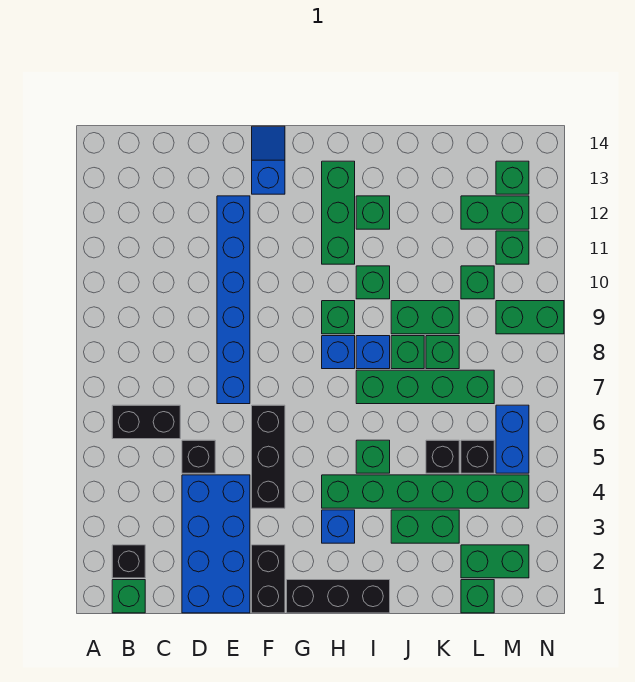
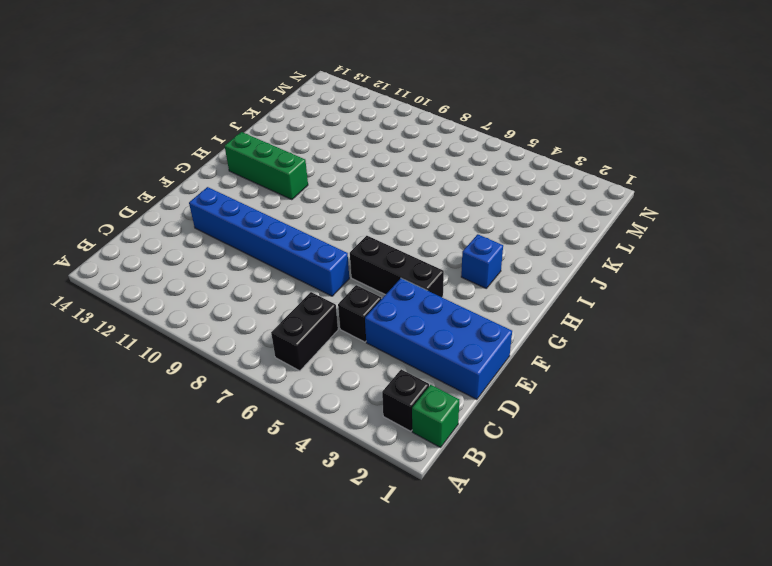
none -> black brick F1:F2 level 1
none -> blue slope F13:F14 level 1 top 13
none -> black brick G1:I1 level 1
none -> green brick H4:M4 level 1

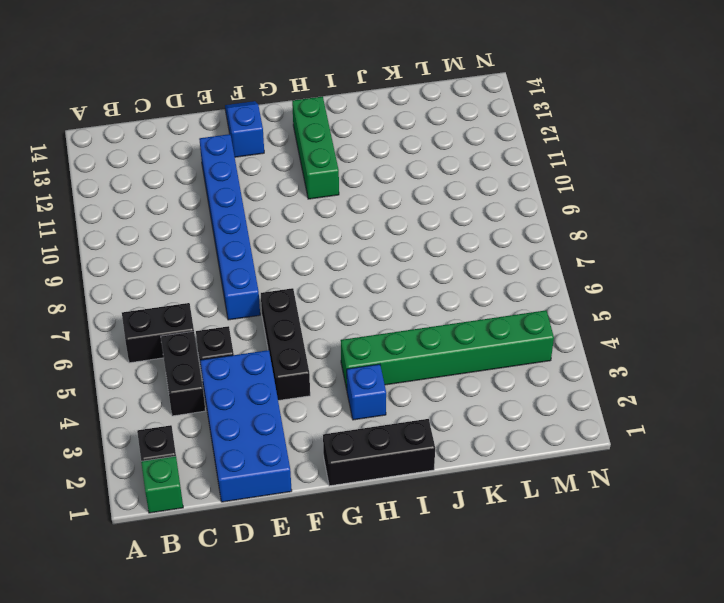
black brick C4:C5 level 1 -> black brick F1:F2 level 1
none -> blue brick H8 level 1
none -> green brick H9 level 1
none -> green brick I5 level 1
none -> green brick I7:L7 level 1

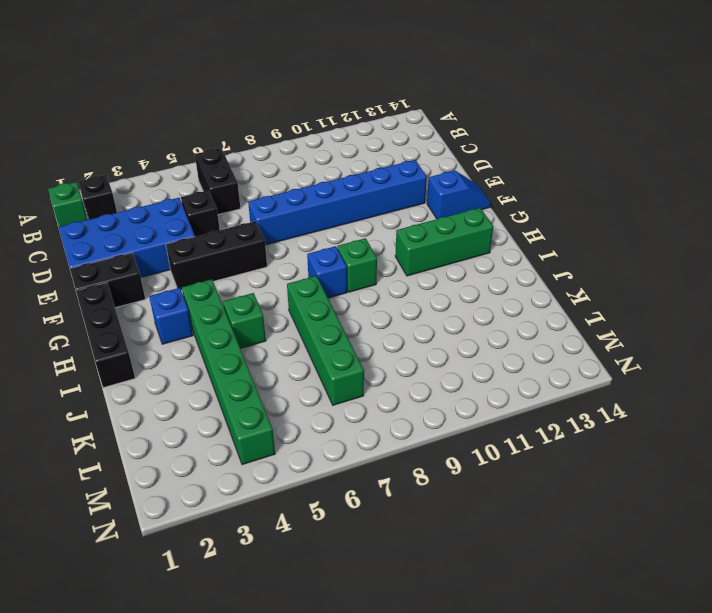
none -> blue brick I8 level 1
none -> green brick I10 level 1
none -> green brick I12 level 1
none -> green brick J3:K3 level 1

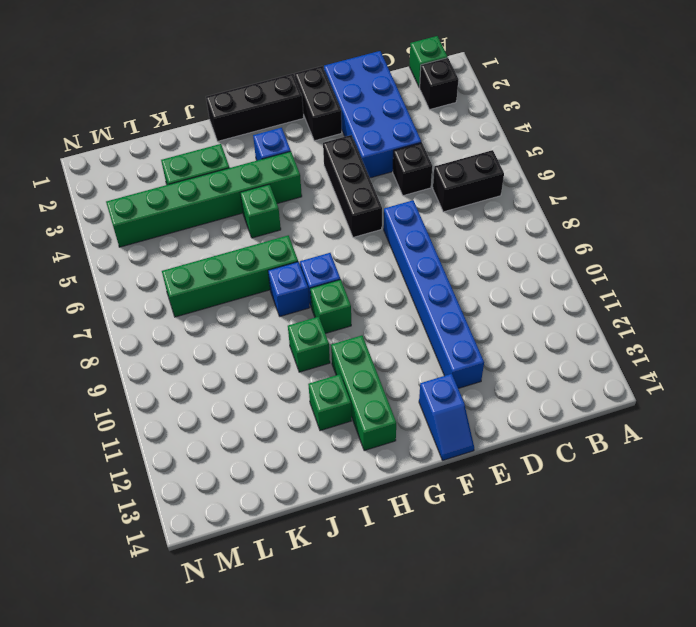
none -> green brick J8 level 1
none -> green brick J9:K9 level 1
none -> black brick K5 level 1
none -> green brick K8 level 1

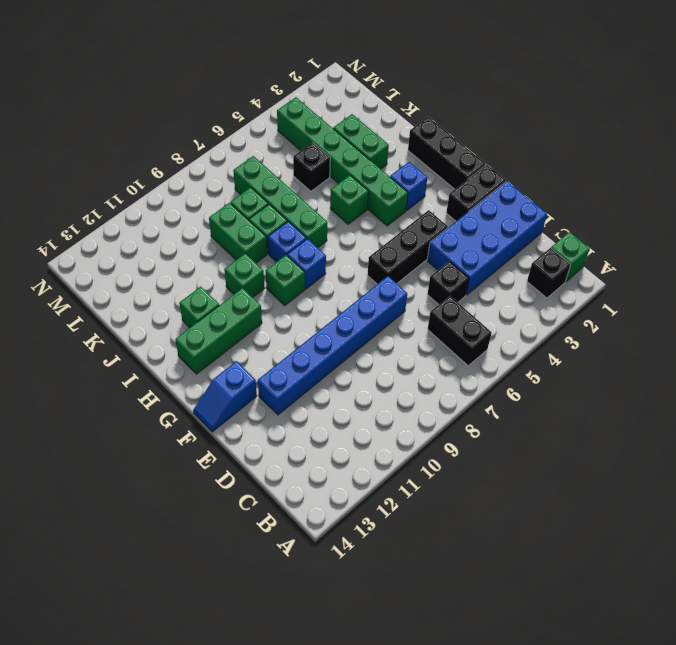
none -> green brick L1 level 1
none -> green brick L2:M2 level 1
none -> black brick L5 level 1
none -> green brick L10 level 1

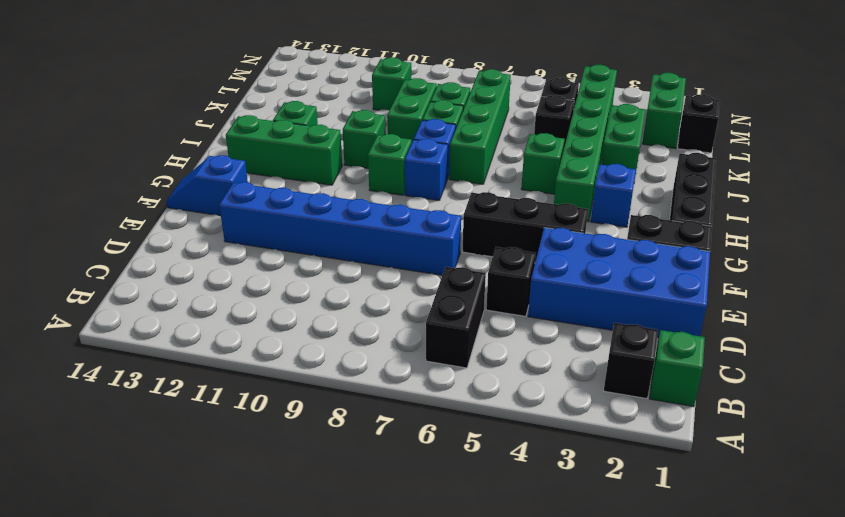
black brick L1 level 1 -> green brick L1 level 1
none -> green brick L12:M12 level 1
none -> blue brick M5:M6 level 1
none -> green brick M9:N9 level 1
none -> green brick M11 level 1

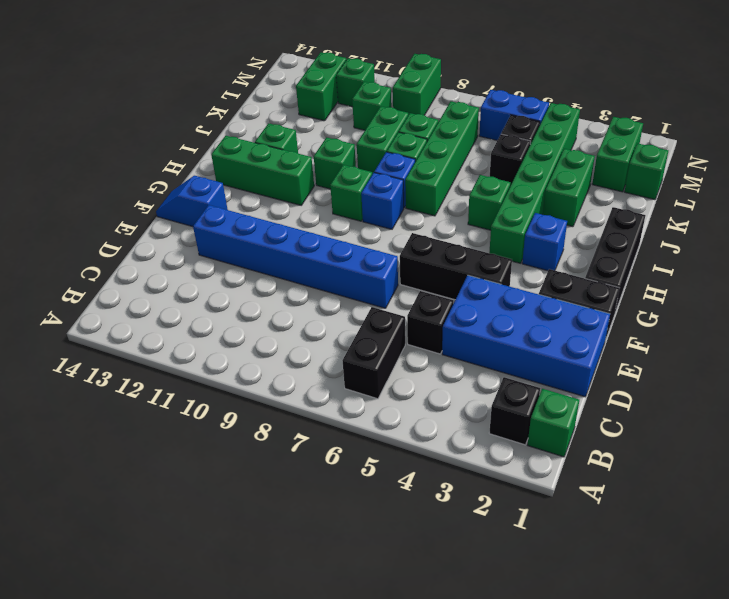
none -> green brick M13 level 1

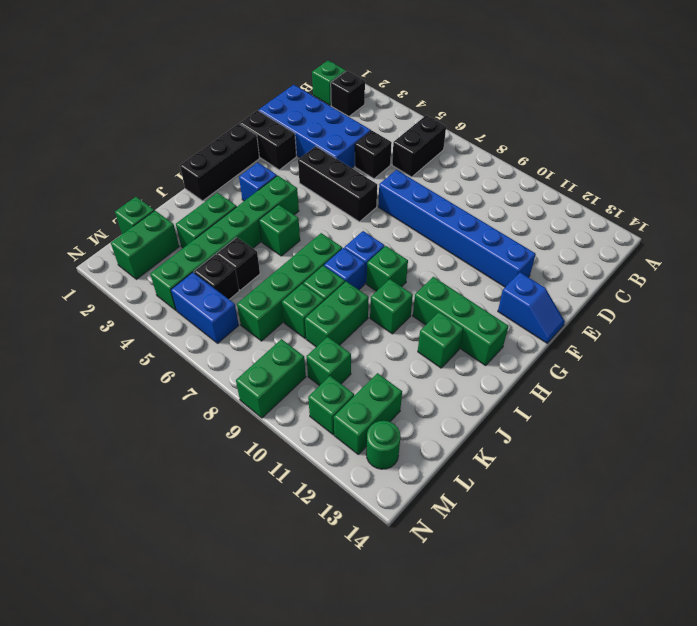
green round brick M13 level 1 -> green brick M13 level 1

